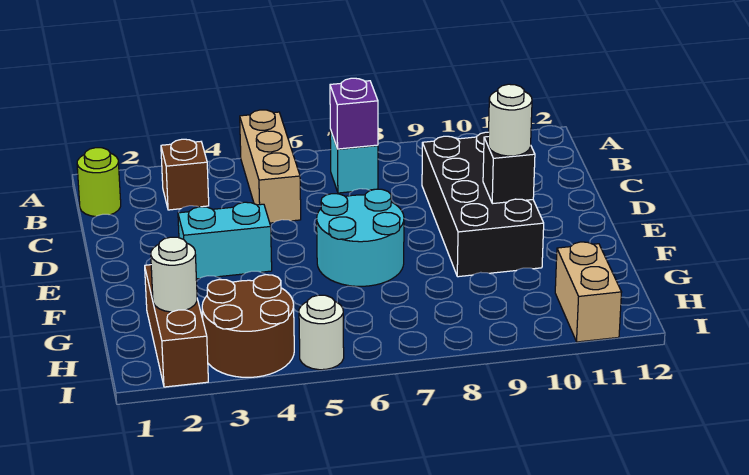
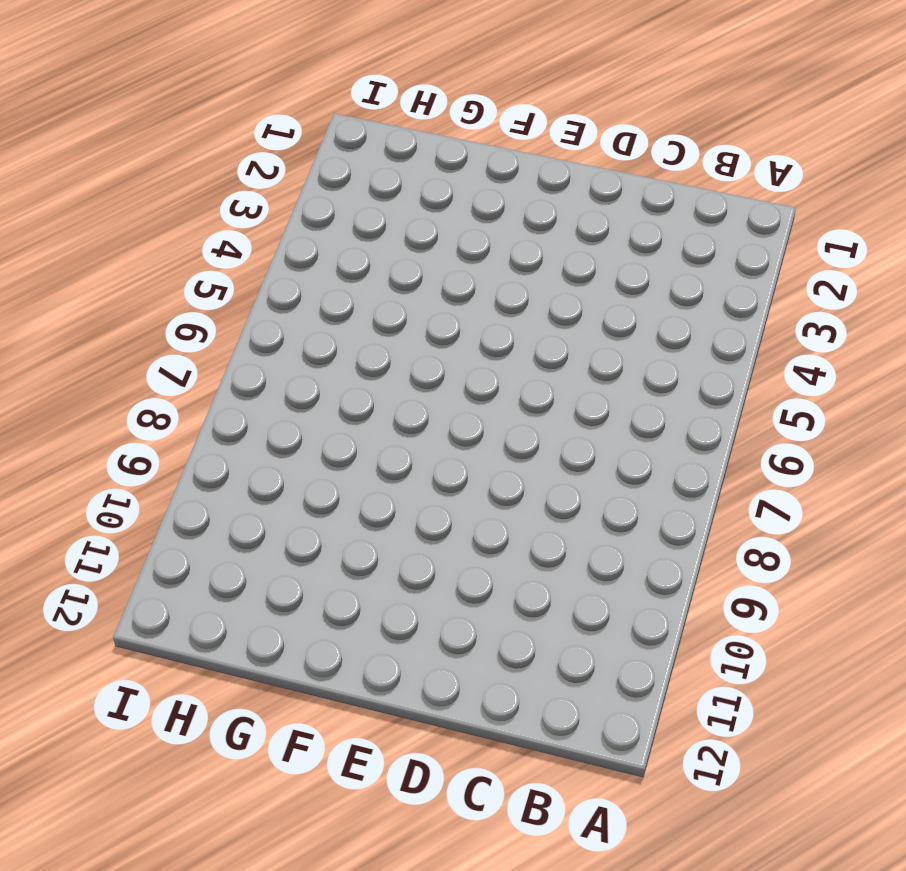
none -> tan brick A5:C5 level 1
none -> lime round brick B1 level 1
none -> brown brick B3 level 1

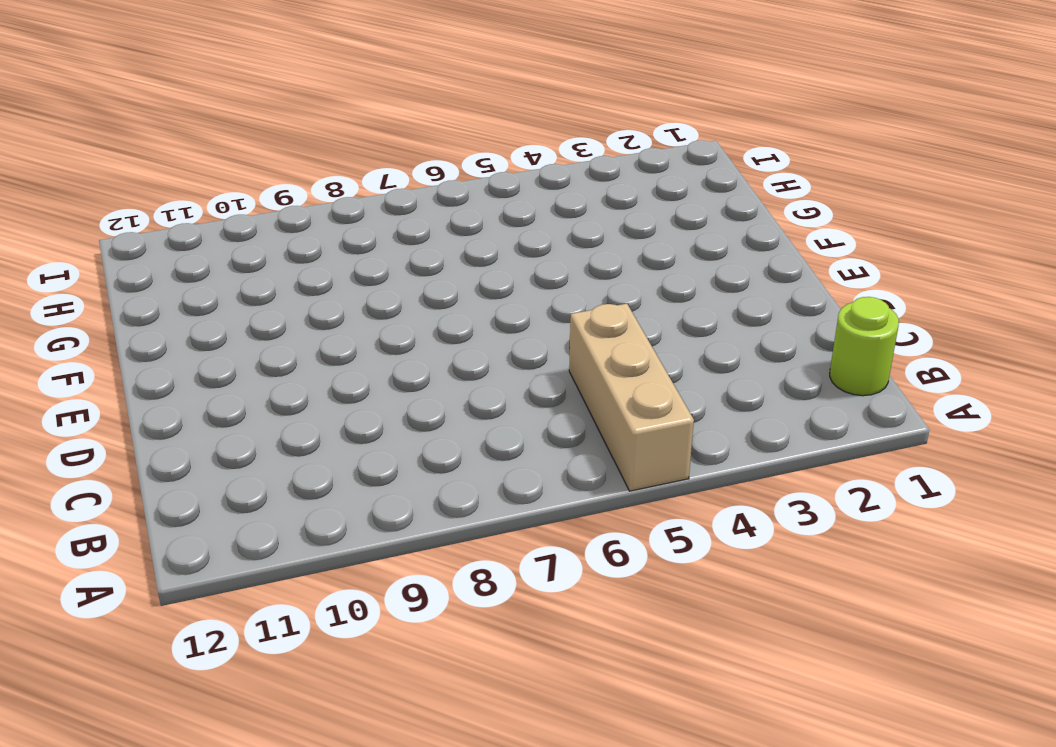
none -> brown brick B3 level 1
none -> cyan brick B7 level 1
none -> black brick C9:F10 level 1

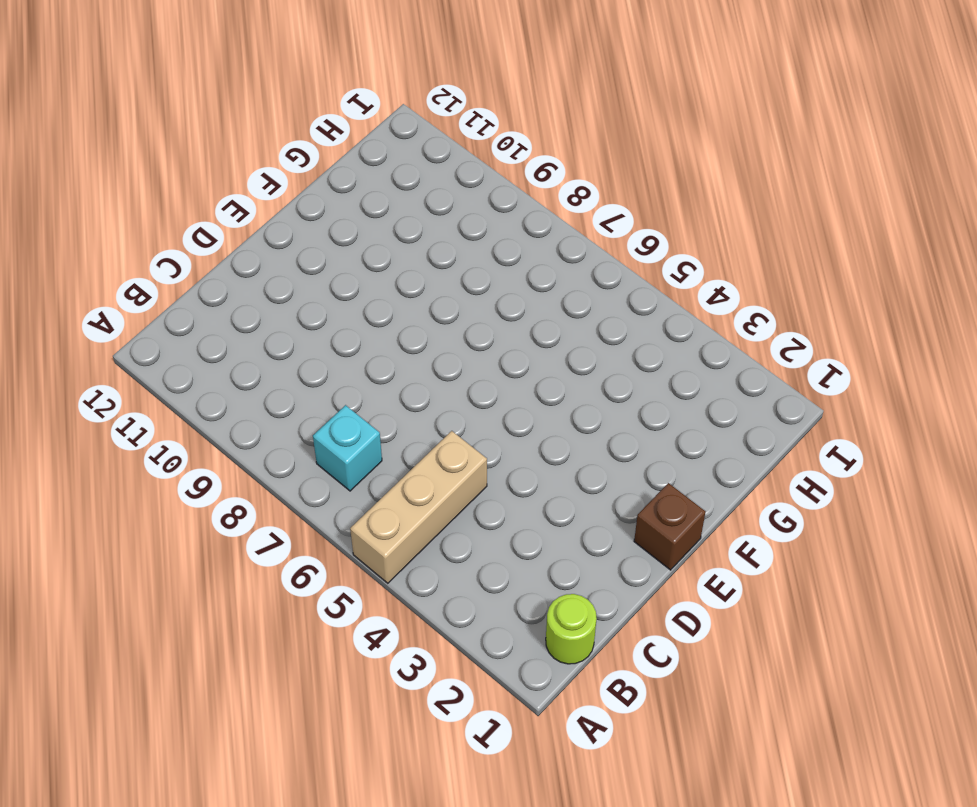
brown brick E1 level 1 -> brown brick B3 level 1
none -> black brick C9:F10 level 1
none -> cyan brick E3:E4 level 1
none -> cyan round brick E6:F7 level 1

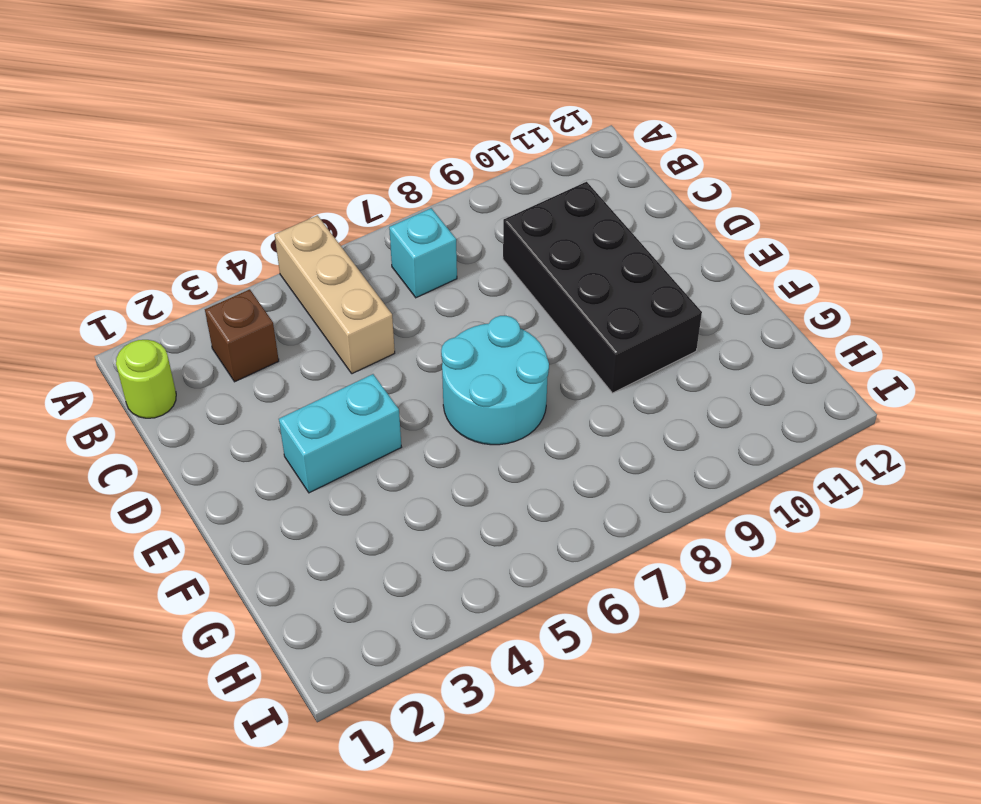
none -> brown brick G2:I2 level 1
none -> brown round brick H3:I4 level 1
none -> tan brick H11:I11 level 1

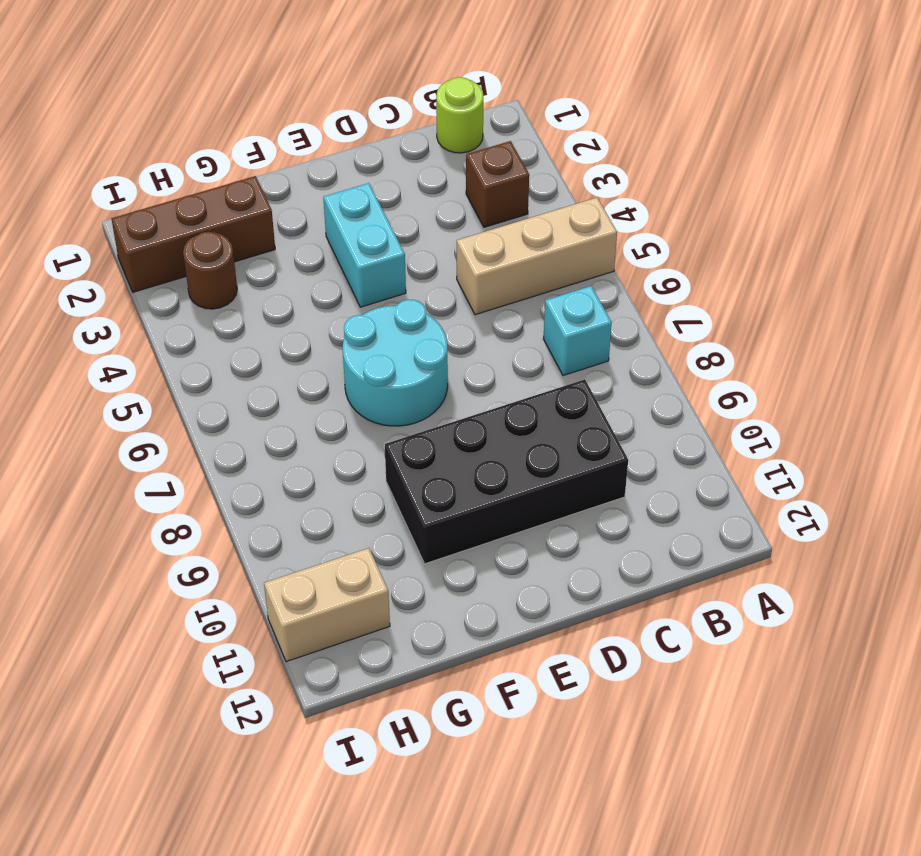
brown round brick H3 level 1 -> brown round brick H3:I4 level 1
none -> white round brick I5 level 1
none -> purple brick B7 level 2
none -> black brick E10 level 2

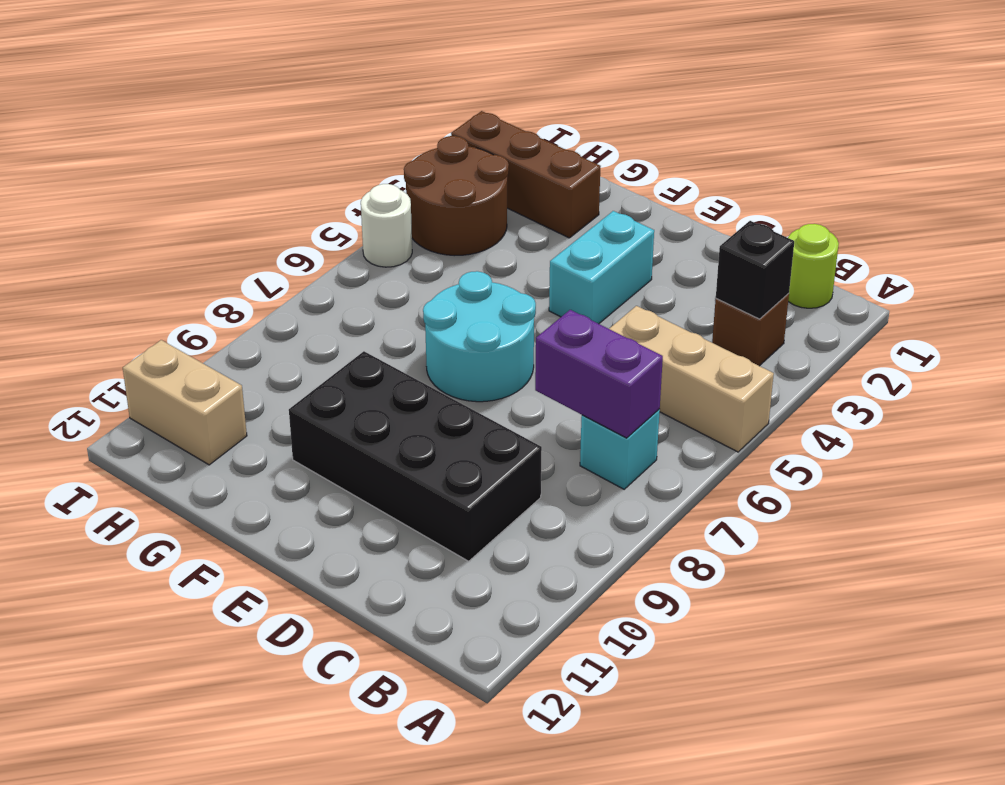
black brick B3 level 2 -> black brick E10 level 2
purple brick B7:C7 level 2 -> purple brick B7 level 2
none -> white round brick H2 level 2
none -> white round brick E10 level 3

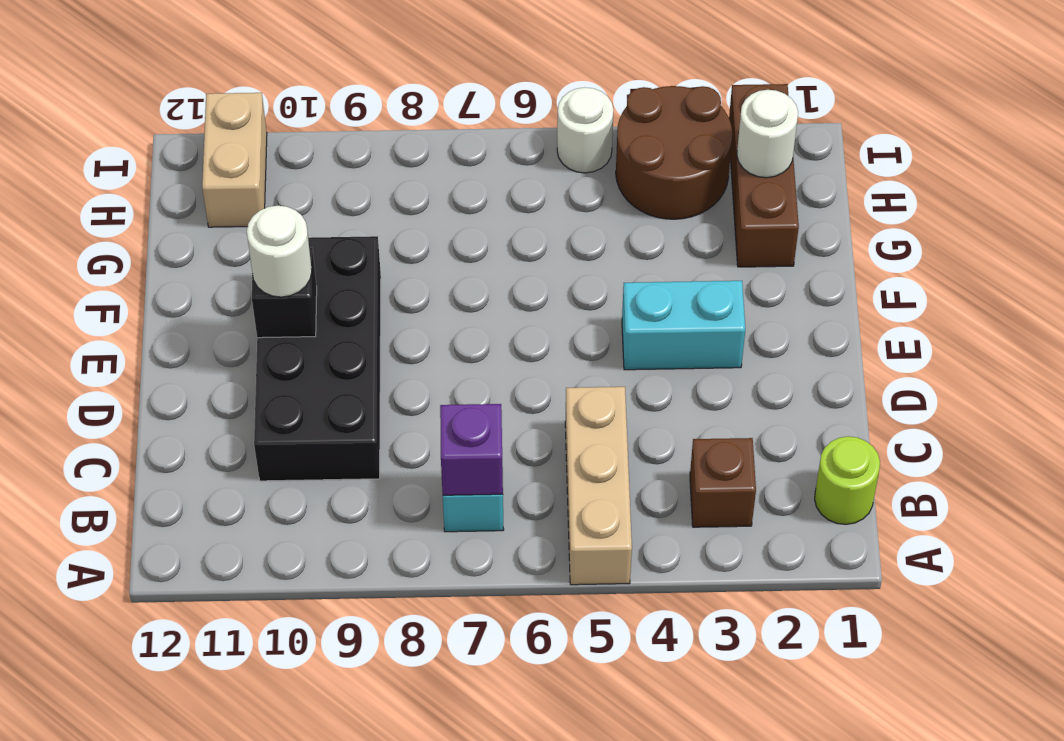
none -> cyan round brick E6:F7 level 1

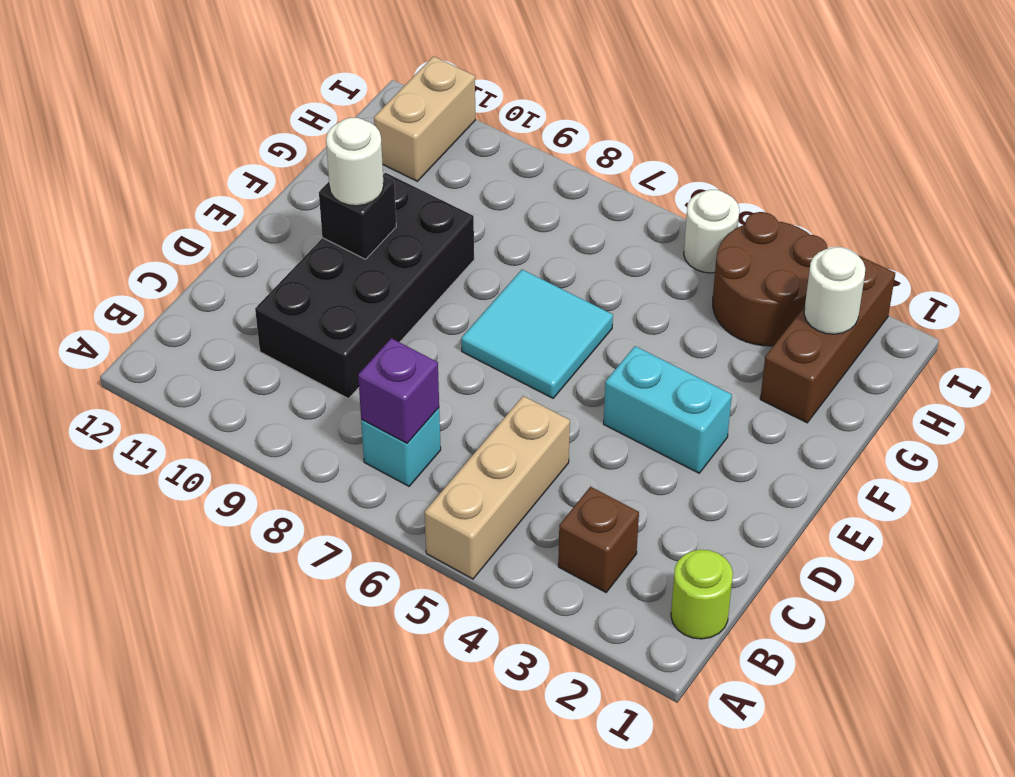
cyan tile E6:F7 level 1 -> cyan round brick E6:F7 level 1

